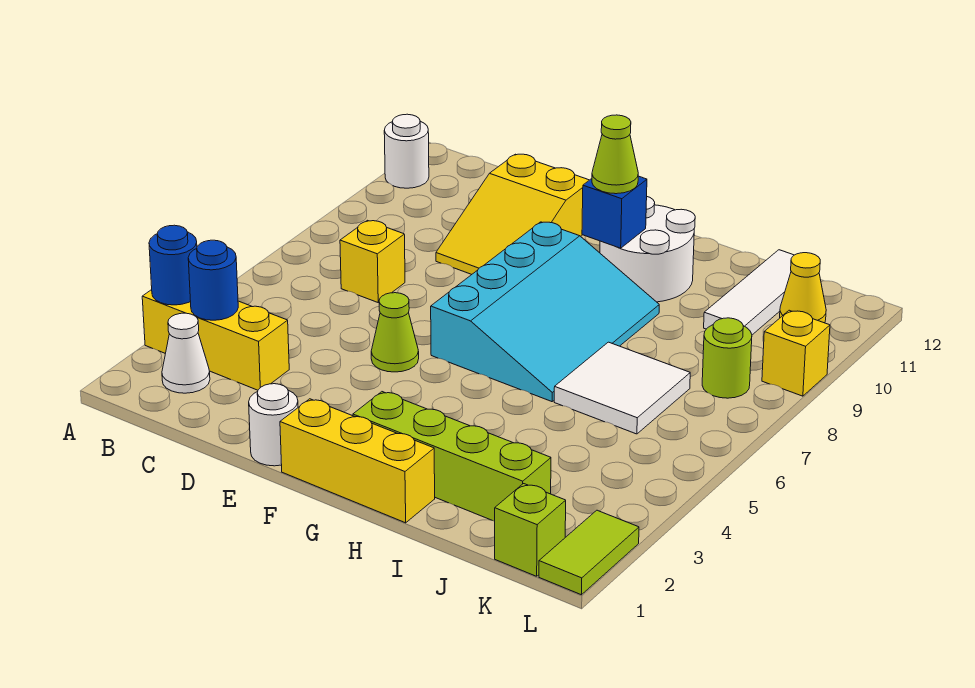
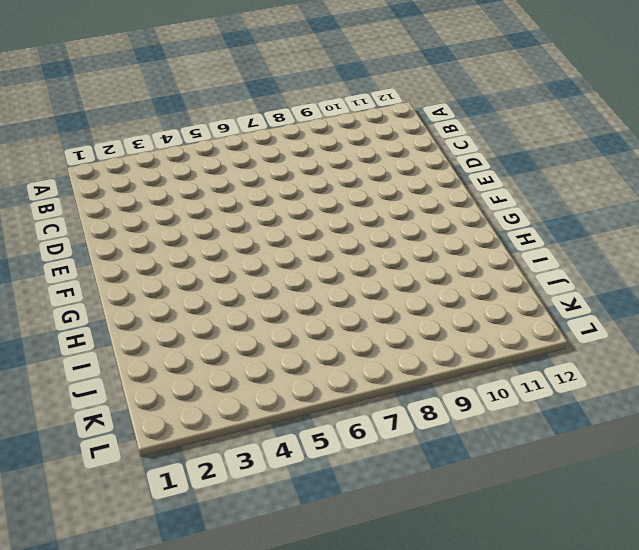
none -> yellow brick A3:C3 level 1
none -> white round brick A11 level 1
none -> white cone B2 level 1

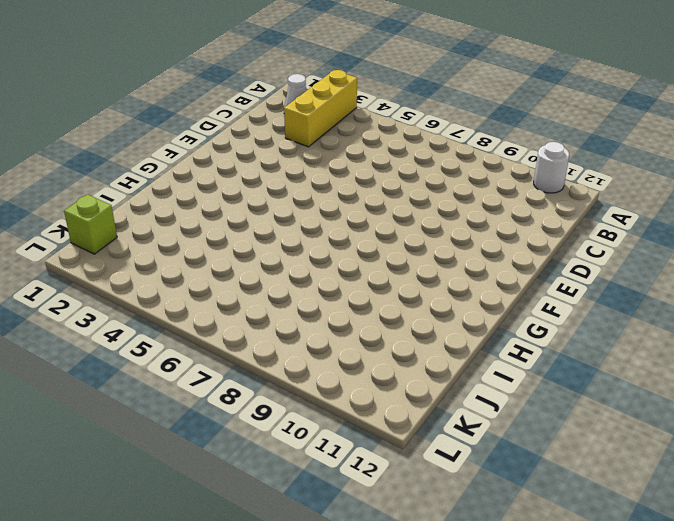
none -> yellow brick C7 level 1
none -> yellow slope D9:E11 level 1 top 11
none -> white round brick E1 level 1

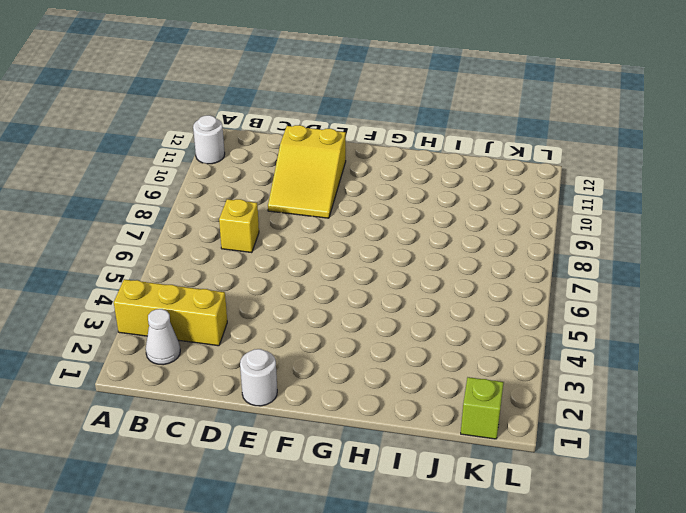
none -> lime cone E5 level 1
none -> yellow brick F1:H1 level 1
none -> cyan slope F6:H9 level 1 top F

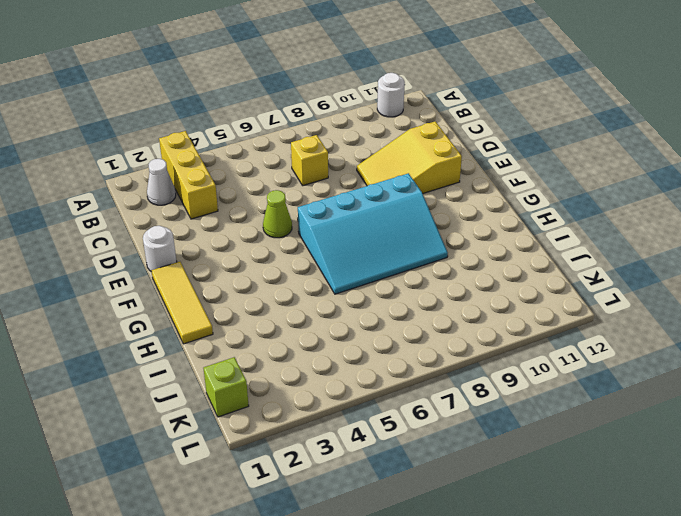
yellow tile F1:H1 level 1 -> yellow brick F1:H1 level 1
none -> lime brick G2:J2 level 1
none -> white round brick G10:H11 level 1
none -> white tile I6:J7 level 1

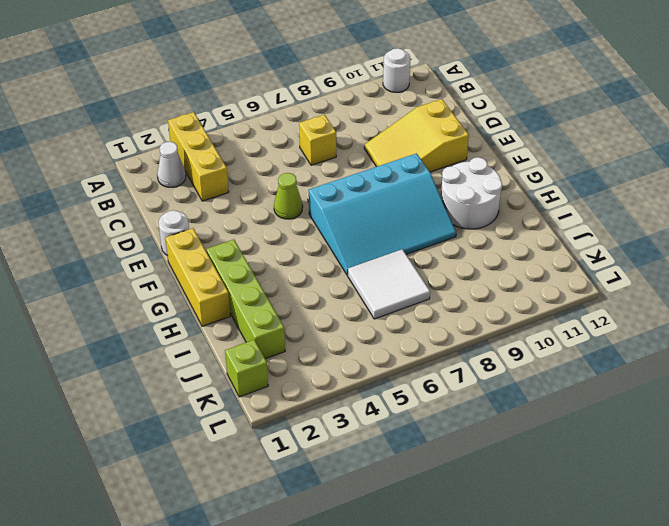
none -> white tile J10:J12 level 1
none -> lime round brick K8 level 1
none -> yellow cone K11 level 1

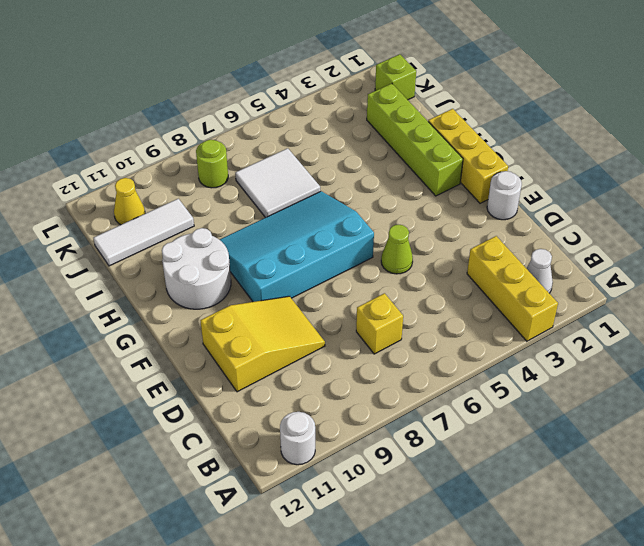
none -> lime tile L1:L2 level 1
none -> yellow brick L9 level 1
none -> blue round brick A3 level 2

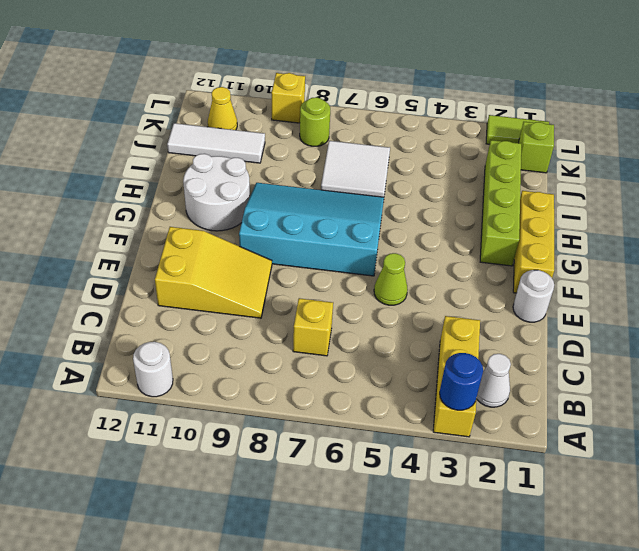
none -> blue round brick B3 level 2
none -> blue brick G10 level 2
none -> lime cone G10 level 3

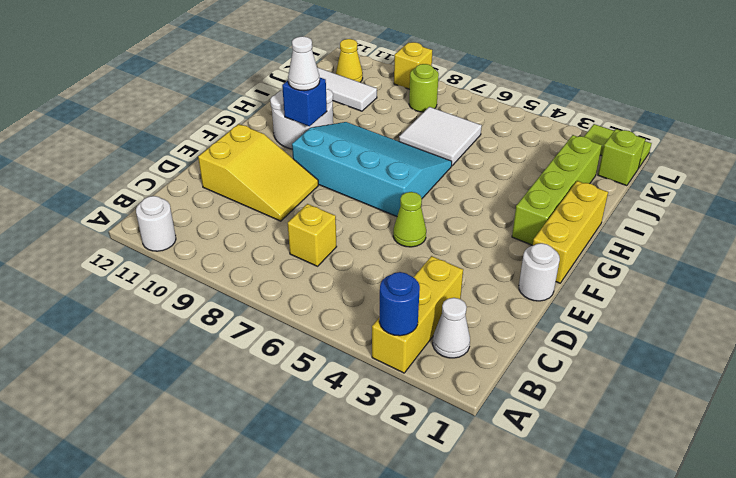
white cone G10 level 3 -> lime cone G10 level 3
none -> blue round brick B3 level 2

